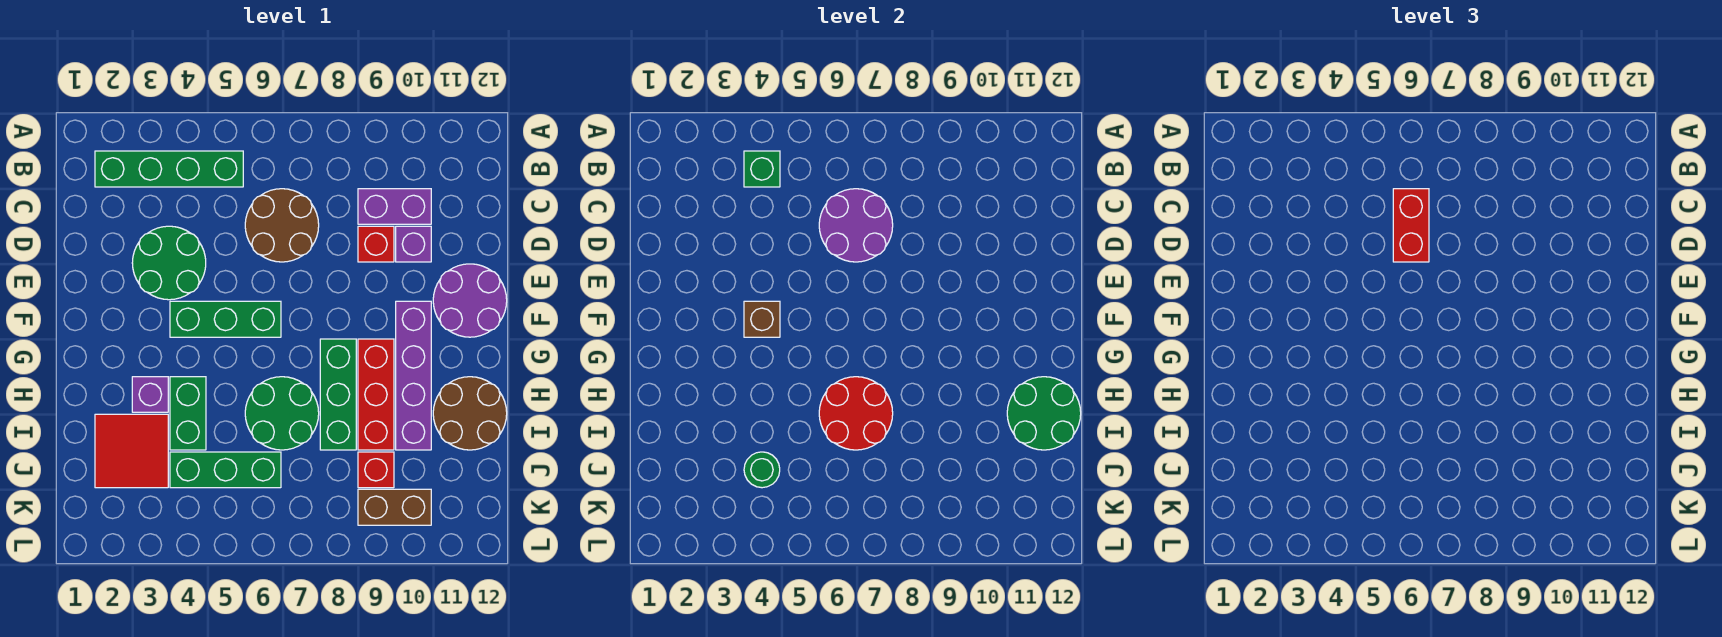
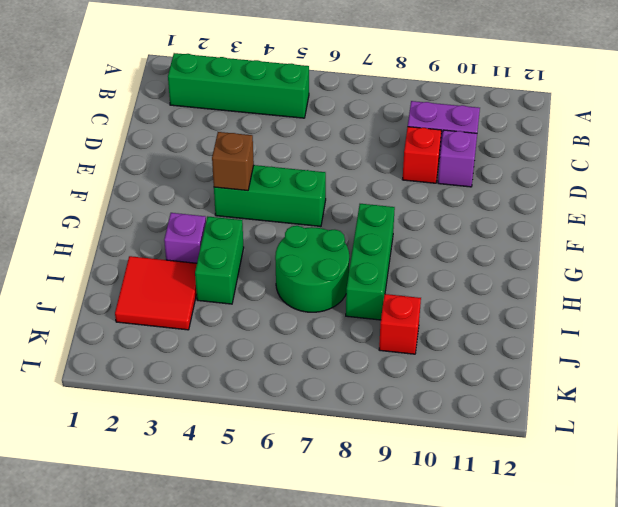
none -> brown round brick C6:D7 level 1
none -> green round brick D3:E4 level 1
none -> purple round brick E11:F12 level 1

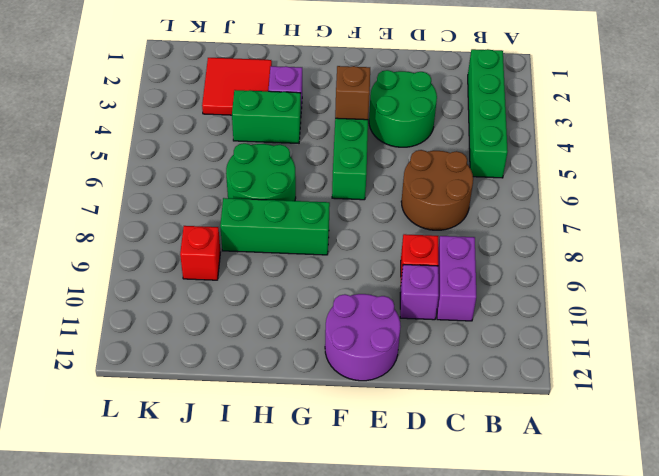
none -> purple brick F10:I10 level 1
none -> red brick G9:I9 level 1
none -> brown round brick H11:I12 level 1

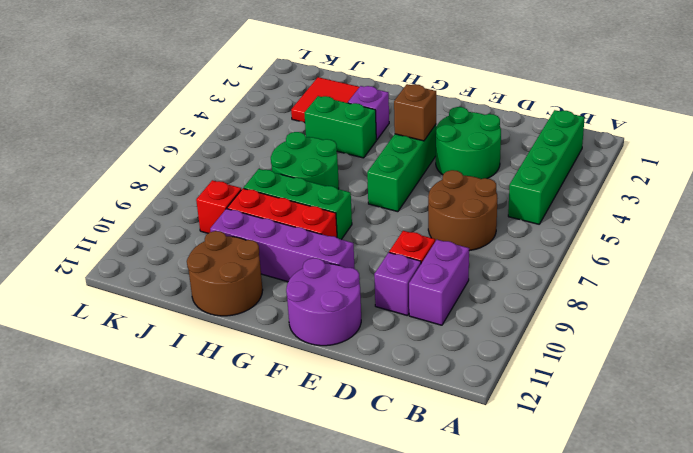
none -> green brick J4:J6 level 1
none -> brown brick K9:K10 level 1
none -> green brick B4 level 2

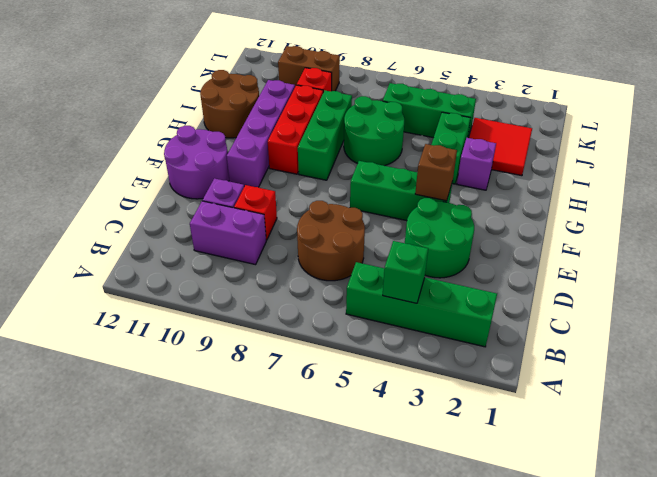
none -> purple round brick C6:D7 level 2
none -> red round brick H6:I7 level 2
none -> green round brick H11:I12 level 2

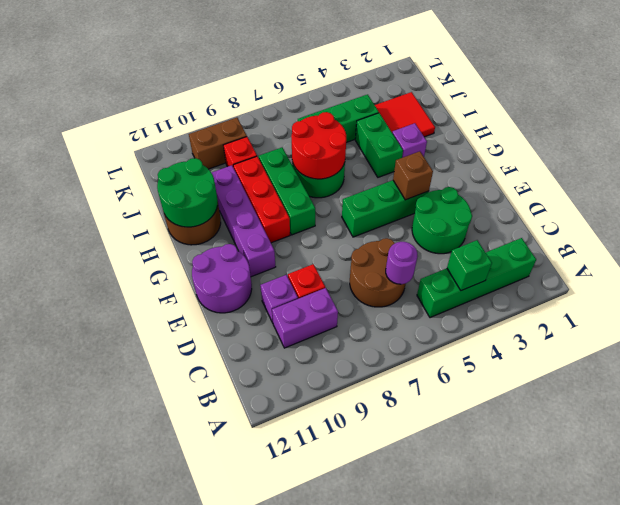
purple round brick C6 level 2 -> purple round brick C6:D7 level 2
none -> green round brick J4 level 2
none -> red brick C6:D6 level 3

